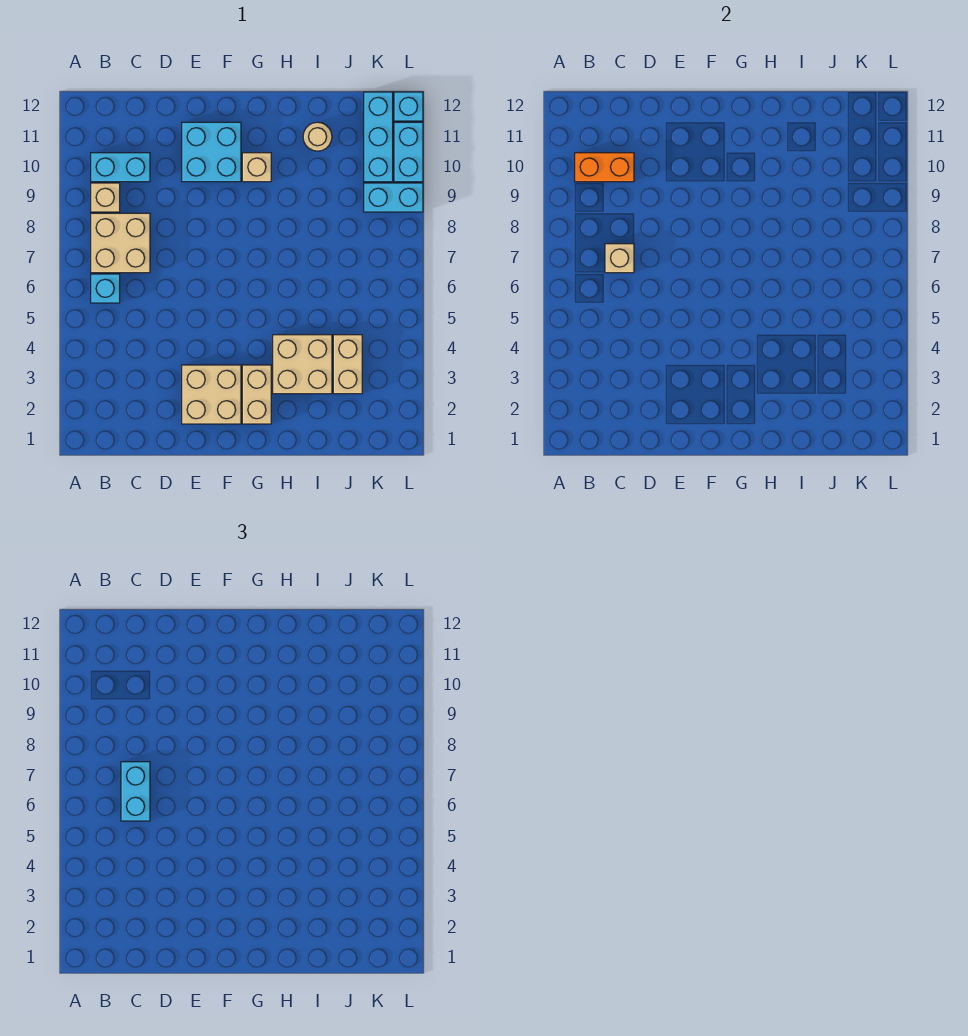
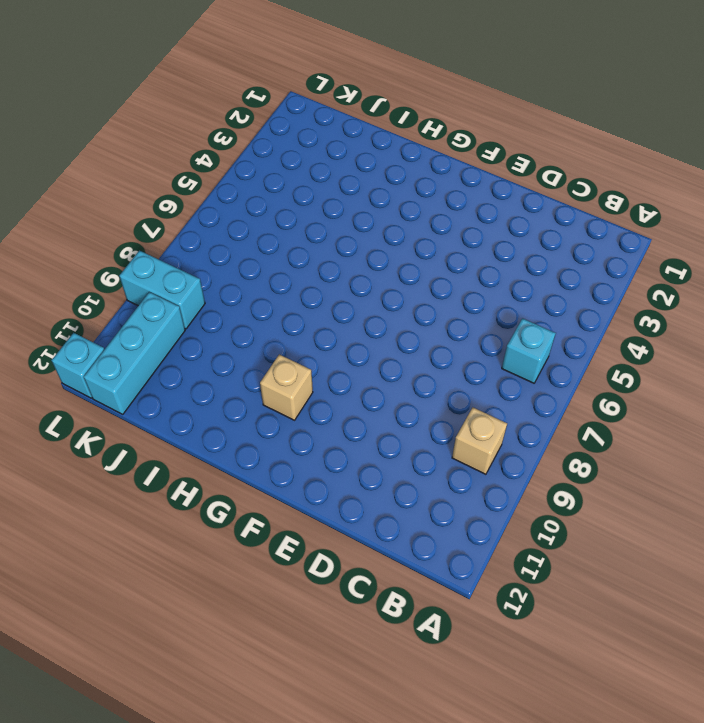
none -> tan brick B7:C8 level 1
none -> cyan brick B10:C10 level 1
none -> tan brick E2:F3 level 1

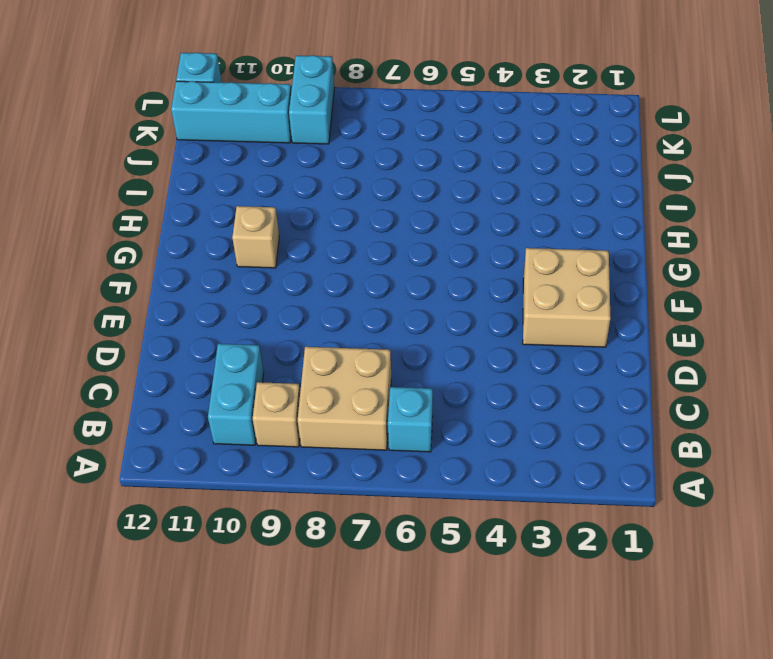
none -> cyan brick E10:F11 level 1
none -> tan brick G2:G3 level 1
none -> tan brick H3:I4 level 1

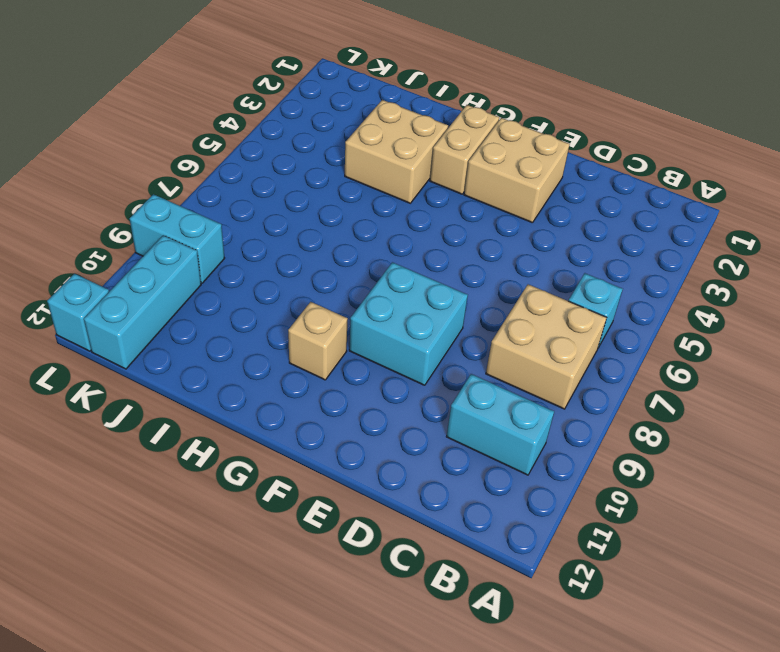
cyan brick E8:F9 level 1 -> cyan brick E10:F11 level 1
none -> tan brick B9 level 1
none -> tan round brick I11 level 1
none -> tan brick J3:J4 level 1

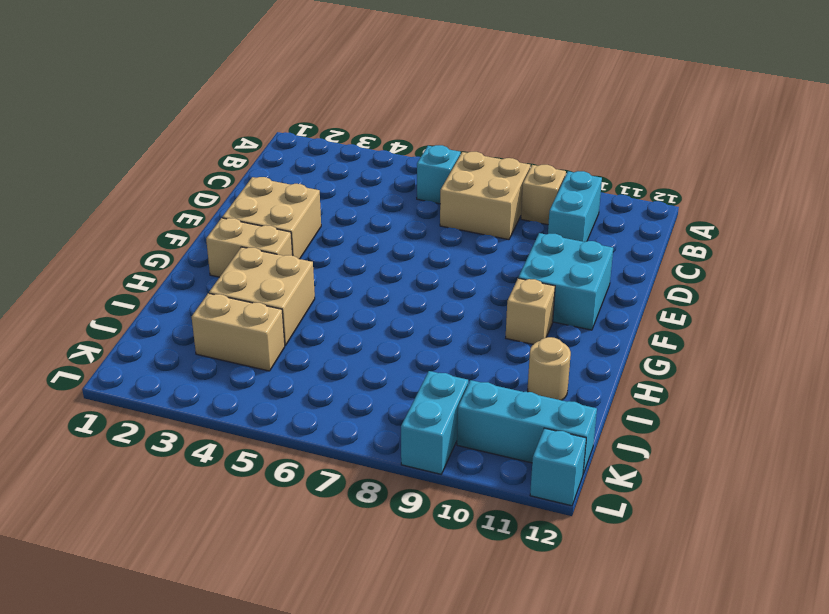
none -> cyan brick L10:L11 level 1
none -> orange brick B10:C10 level 2
none -> tan brick C7 level 2

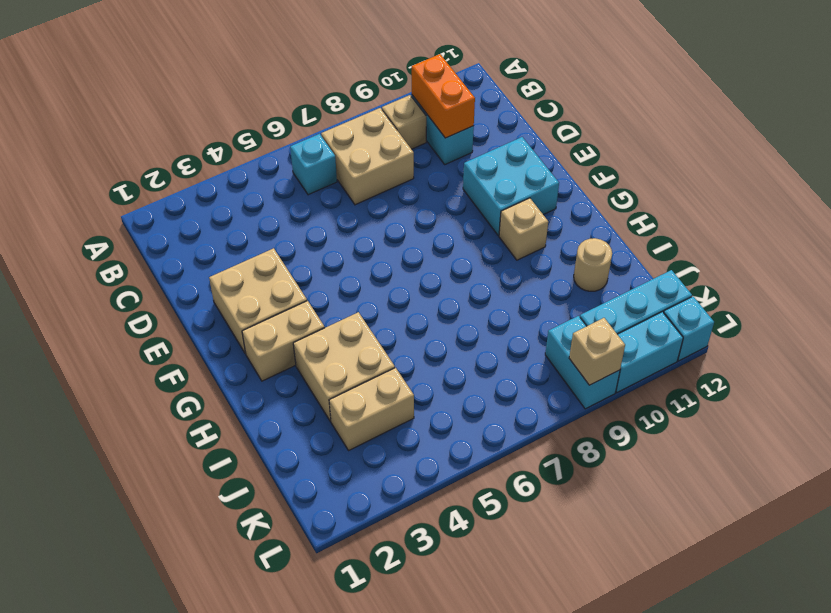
tan brick L9 level 2 -> tan brick C7 level 2
none -> cyan brick C6:C7 level 3

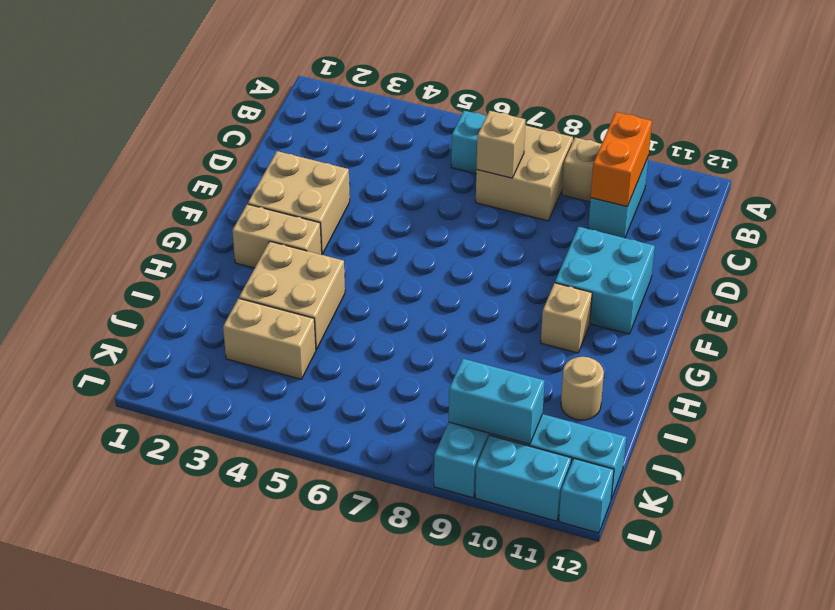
cyan brick K9:K10 level 2 -> cyan brick C6:C7 level 3

